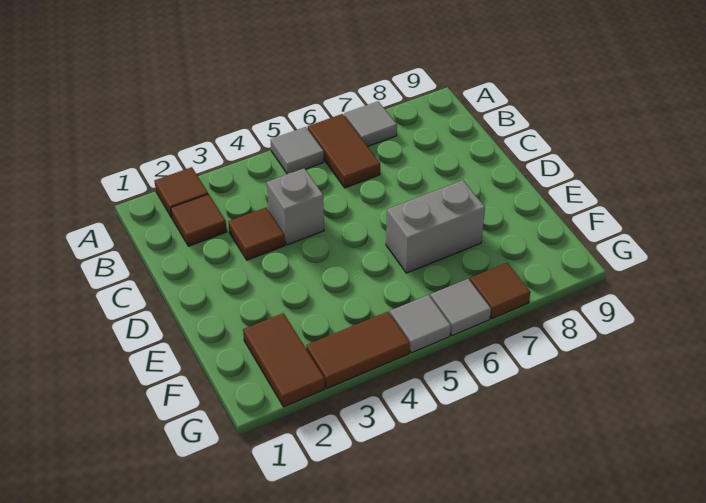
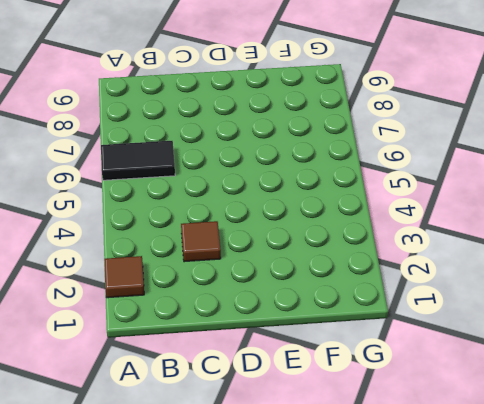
black tile A6:B6 level 1 -> brown tile A6:B6 level 1
none -> grey tile A5 level 1
none -> grey tile A7 level 1
none -> brown tile B2 level 1

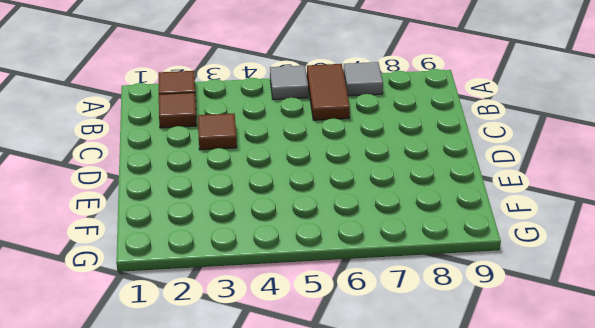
none -> grey brick C4 level 1
none -> grey brick E6:E7 level 1
none -> brown tile F2:G2 level 1

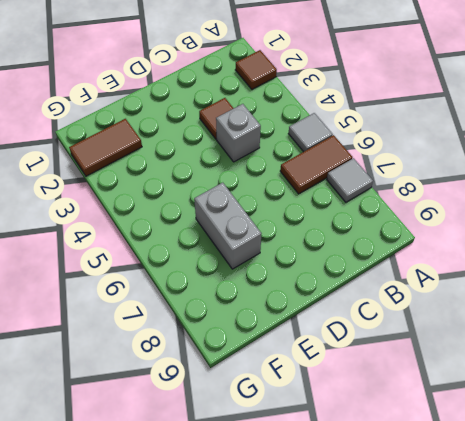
none -> brown tile B2 level 1
none -> brown tile G3:G4 level 1
none -> grey tile G5 level 1

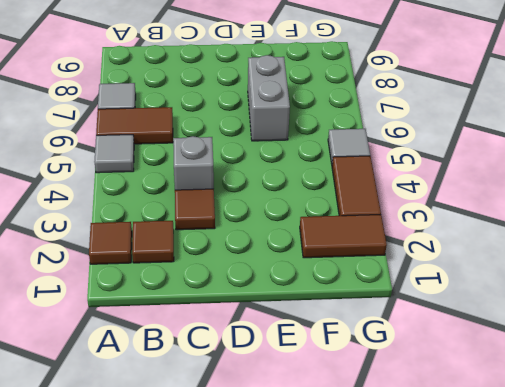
none -> grey tile G6 level 1
none -> brown tile G7 level 1

